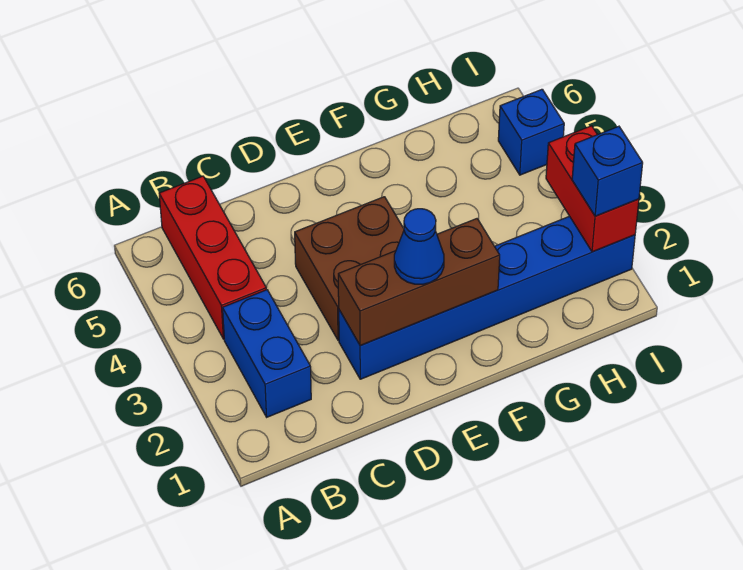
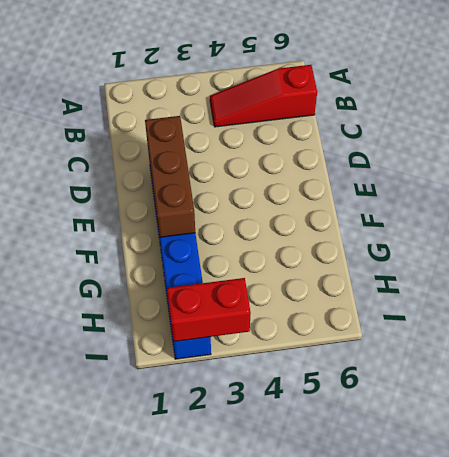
red slope B4:B6 level 1 top 6 -> red brick B4:B6 level 1
none -> blue brick B2:B3 level 1
none -> brown brick D3:E4 level 1

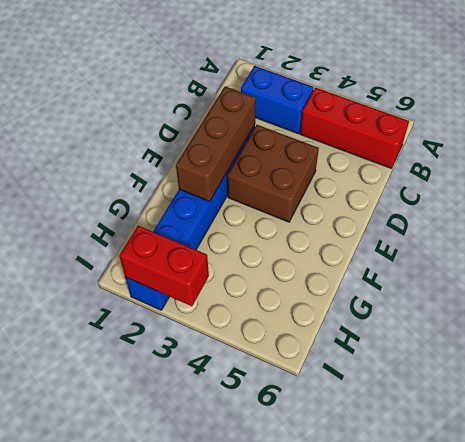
none -> blue brick I5 level 1
none -> blue cone E2 level 3

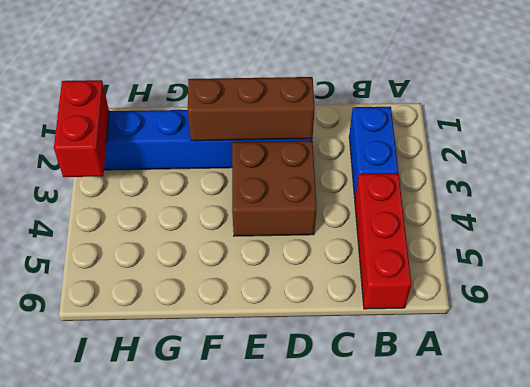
none -> blue brick I5 level 1
none -> blue cone E2 level 3

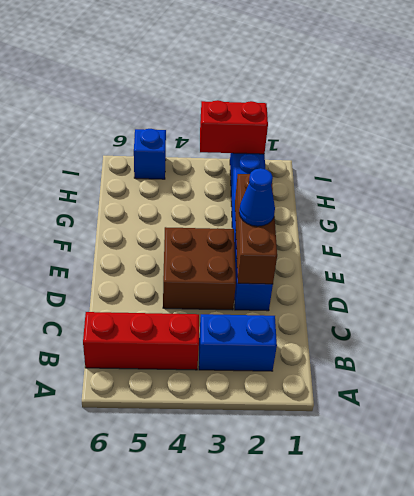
none -> blue brick I2 level 3

